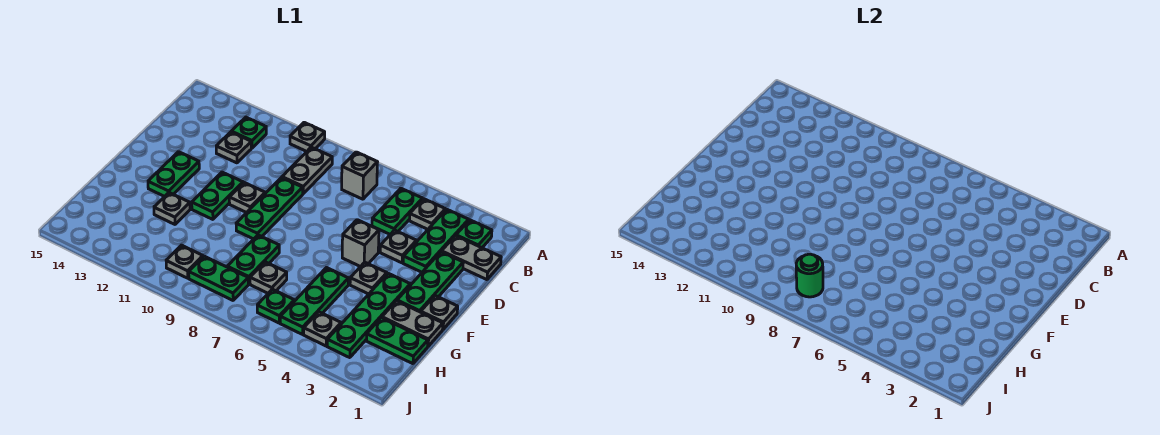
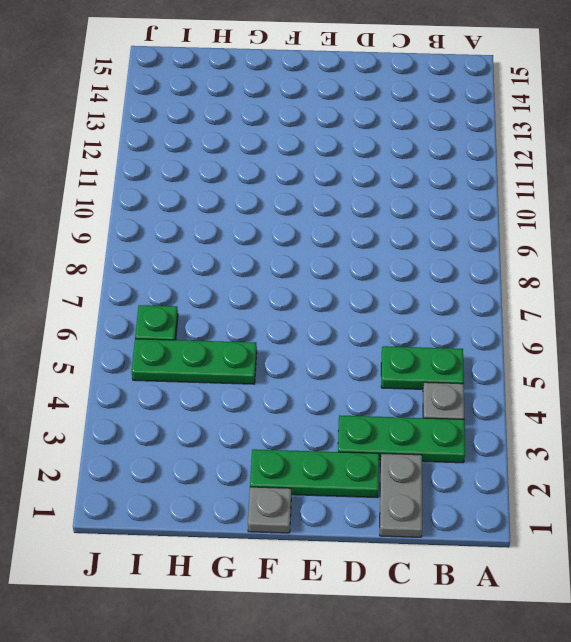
none -> grey plate A10 level 1
none -> green plate B2 level 1
none -> grey brick B7 level 1
none -> grey plate B9:C9 level 1

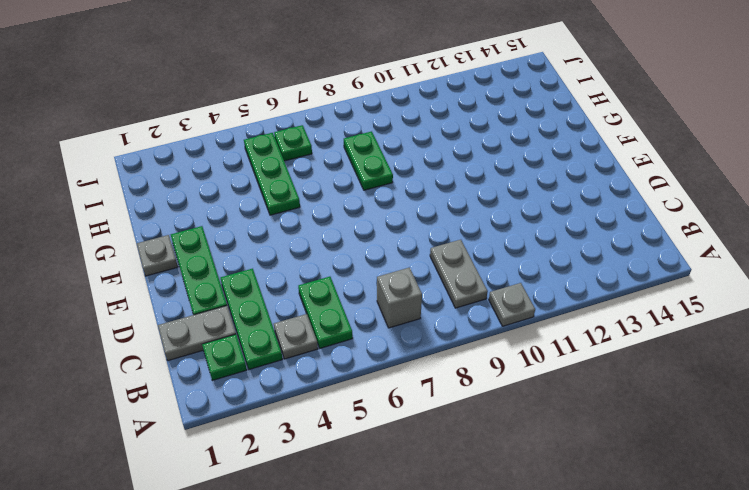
none -> green plate B12 level 1
none -> grey plate C12 level 1
none -> grey plate D4 level 1
none -> green plate D9:F9 level 1

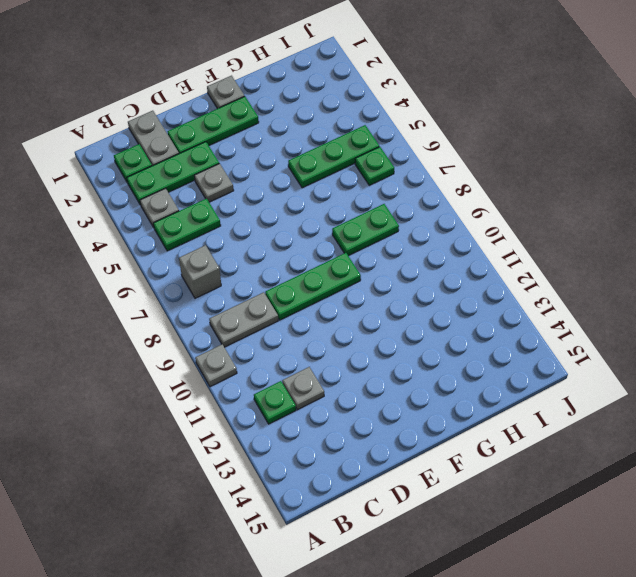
none -> grey brick E5 level 1
none -> grey plate E10 level 1
none -> green plate E11:F11 level 1
none -> green plate E13:F13 level 1

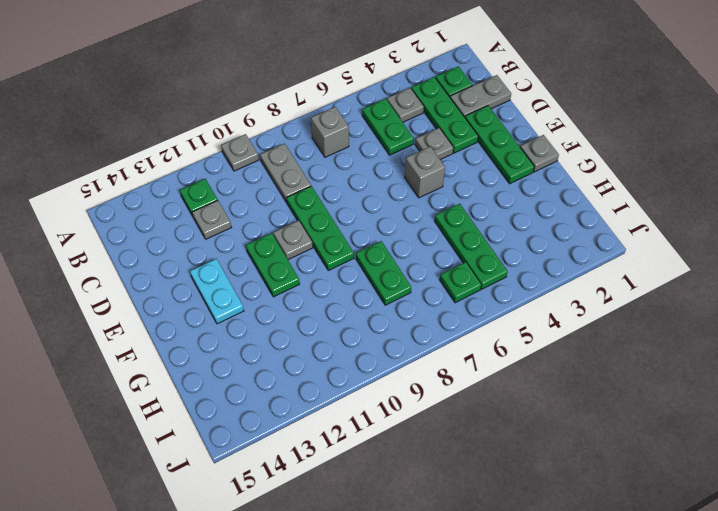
cyan plate E13:F13 level 1 -> green plate E13:F13 level 1
none -> green plate F3:I3 level 1
none -> grey plate F4 level 1
none -> grey plate G1:G2 level 1
none -> grey plate G12 level 1

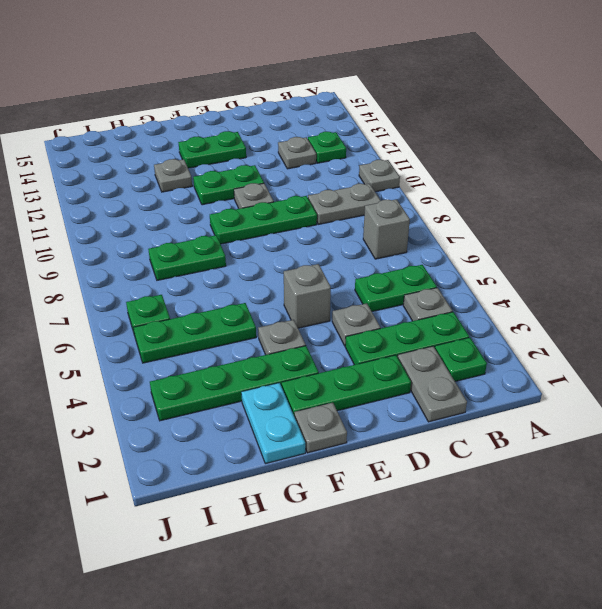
cyan plate G1:G2 level 1 -> grey plate G1:G2 level 1
none -> green plate H1:H2 level 1
none -> grey plate H7 level 1
none -> grey plate I4 level 1
none -> green plate I8:I9 level 1

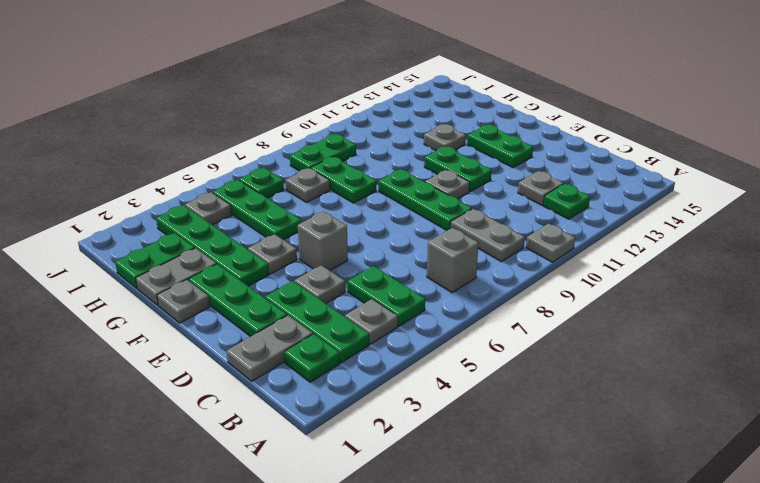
none -> grey plate I10 level 1
none -> green round brick I8 level 2

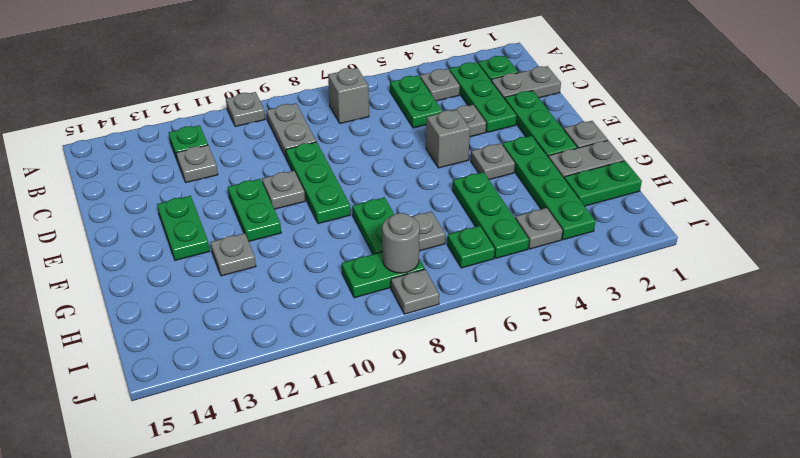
grey round brick I8 level 2 -> green round brick I8 level 2
grey plate J8 level 1 -> grey plate I10 level 1

